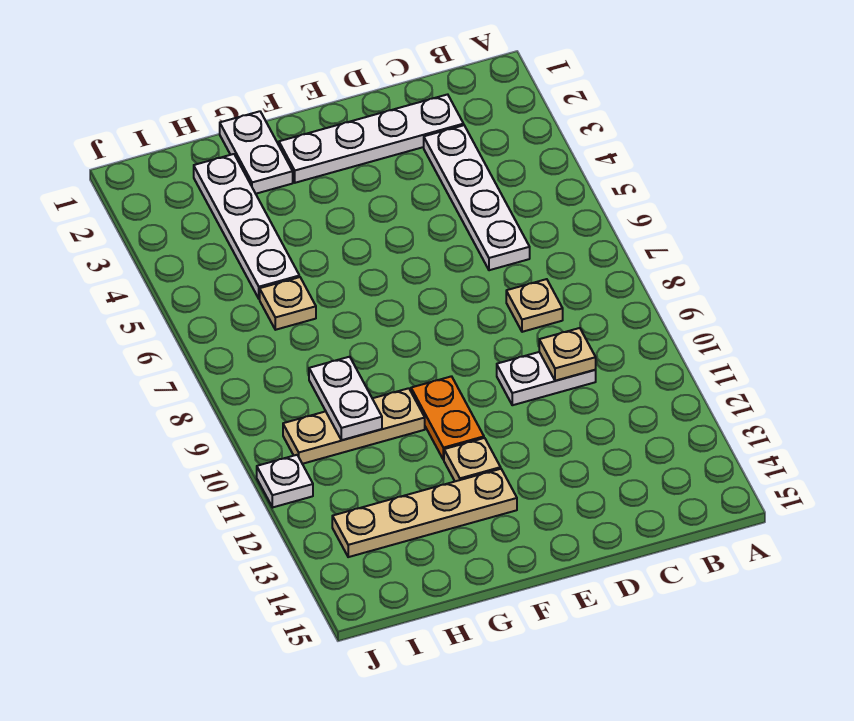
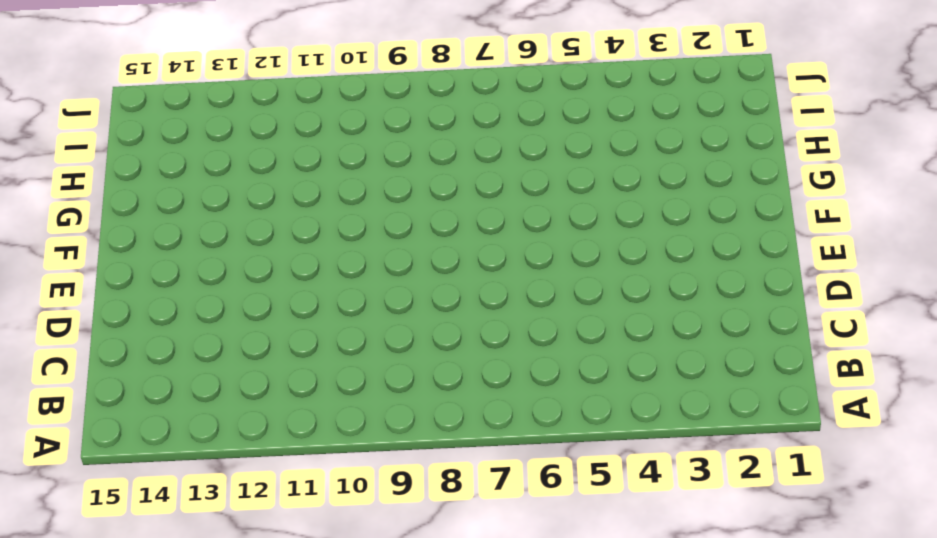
none -> white plate C2:F2 level 1
none -> white plate C3:C6 level 1
none -> tan plate C8 level 1

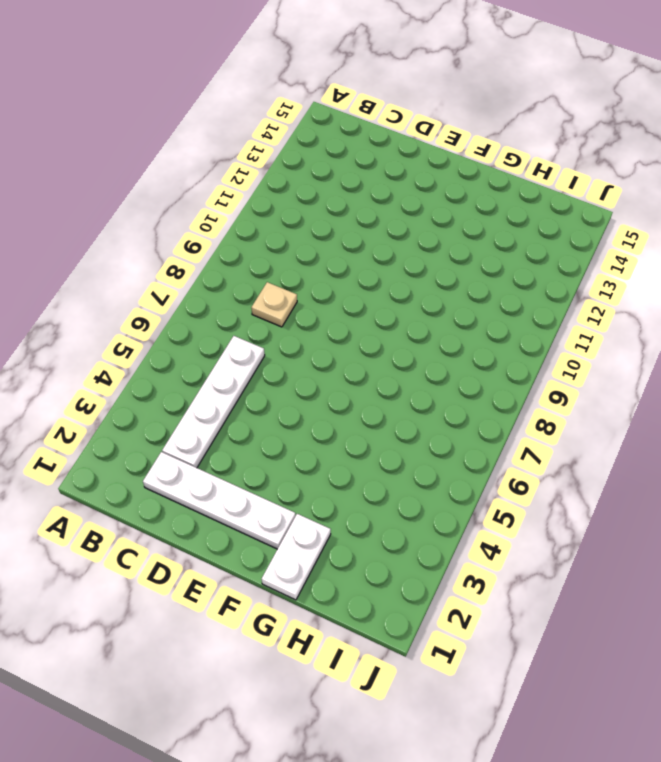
none -> white plate C10:D10 level 1
none -> orange plate F10:F11 level 1
none -> tan plate F12 level 1

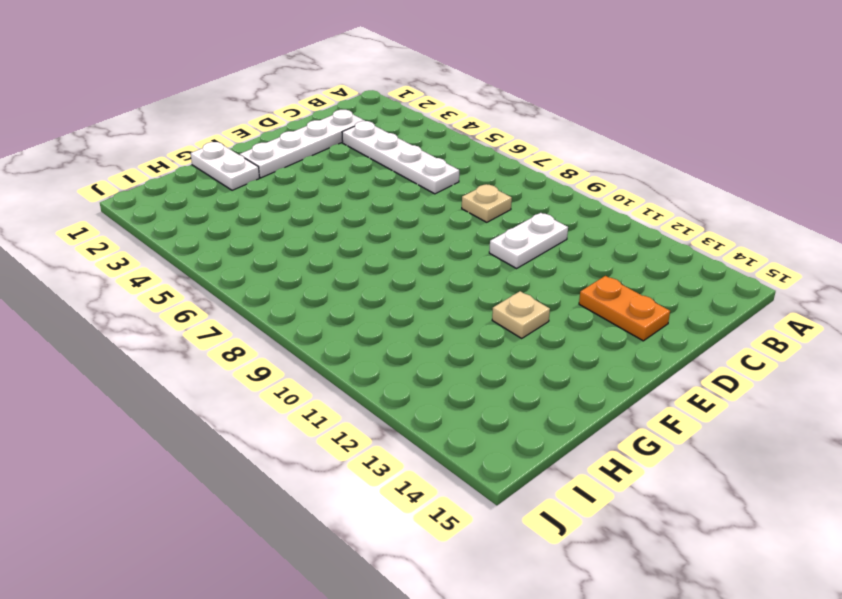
orange plate D13:D14 level 1 -> orange plate F10:F11 level 1
none -> tan plate F13:I13 level 1
none -> tan plate G10:I10 level 1
none -> white plate H2:H5 level 1

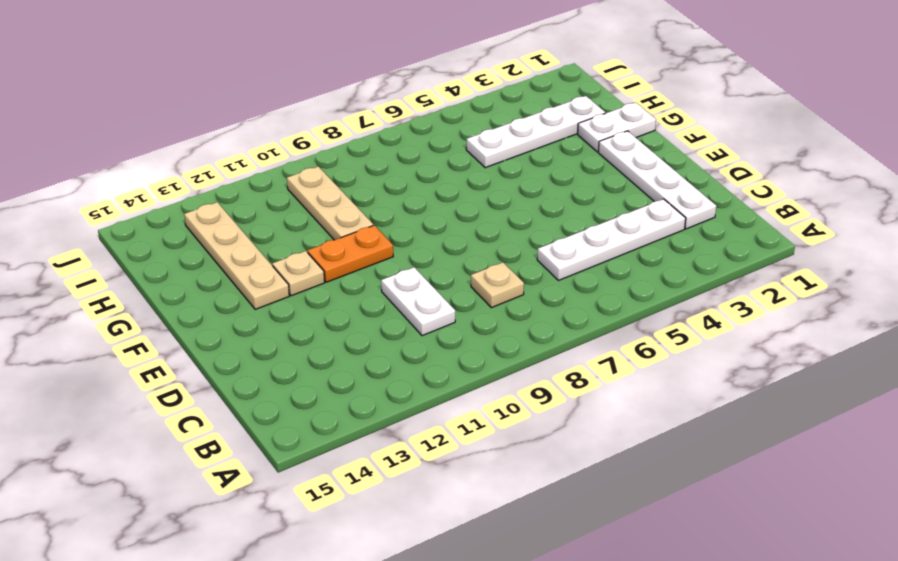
none -> tan plate H6 level 1
none -> white plate J11 level 1
none -> tan plate C10 level 2

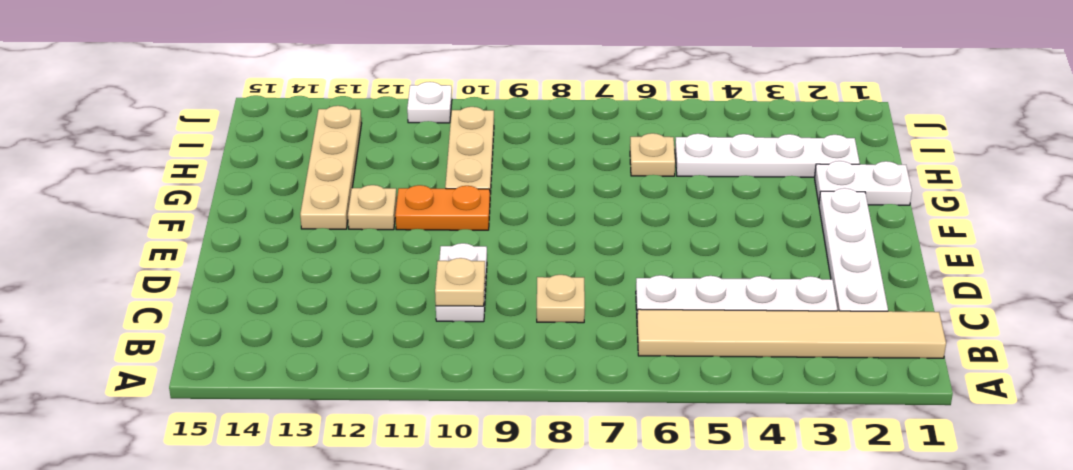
tan tile B1:B6 level 1 -> none
none -> white plate H9:H10 level 2

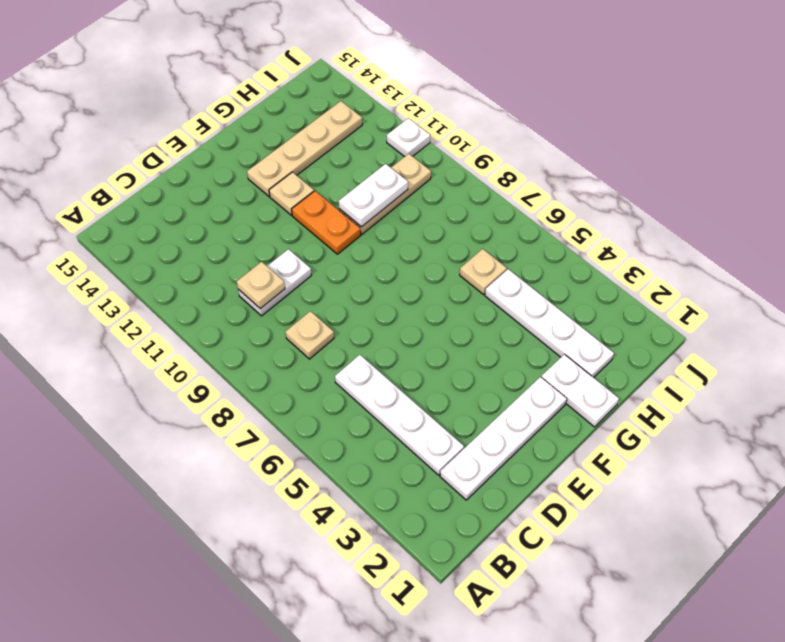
white plate G10:H10 level 2 -> white plate H9:H10 level 2

